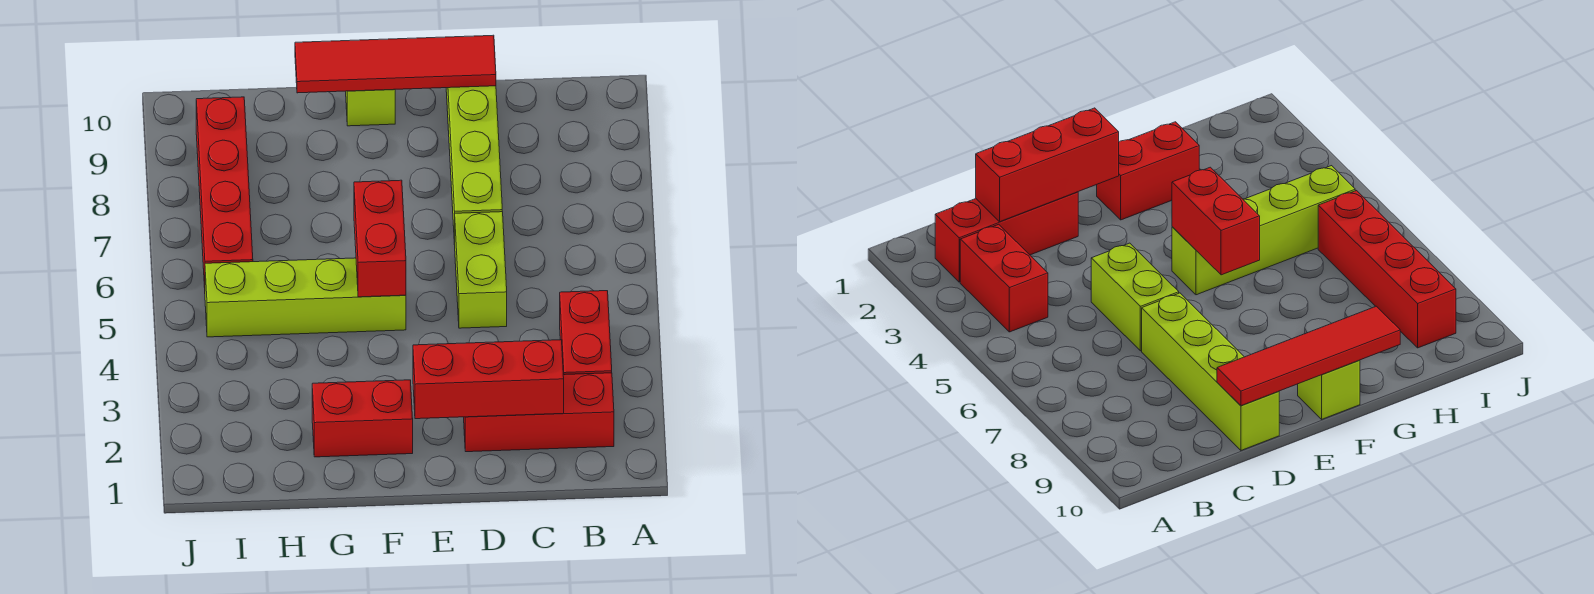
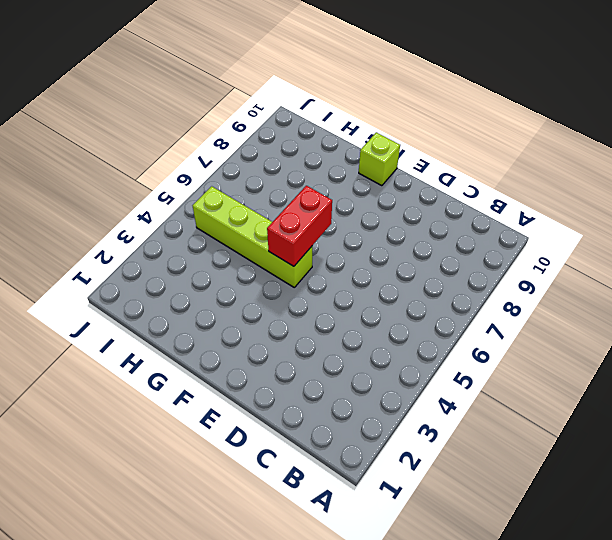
none -> red brick B2:D2 level 1
none -> red brick B3:B4 level 1

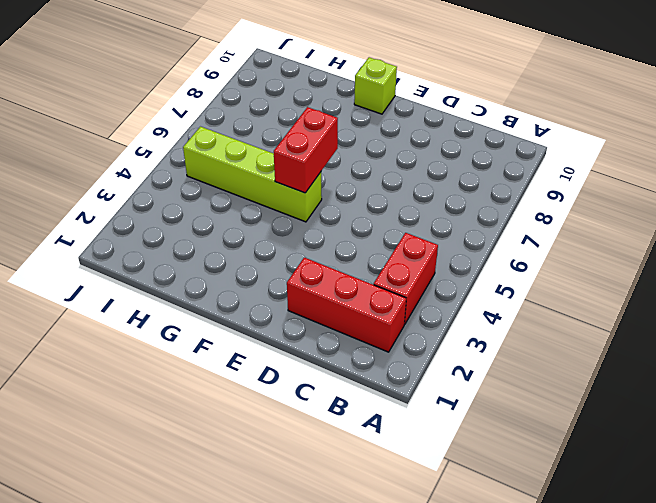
none -> lime brick D5:D6 level 1
none -> lime brick D7:D10 level 1

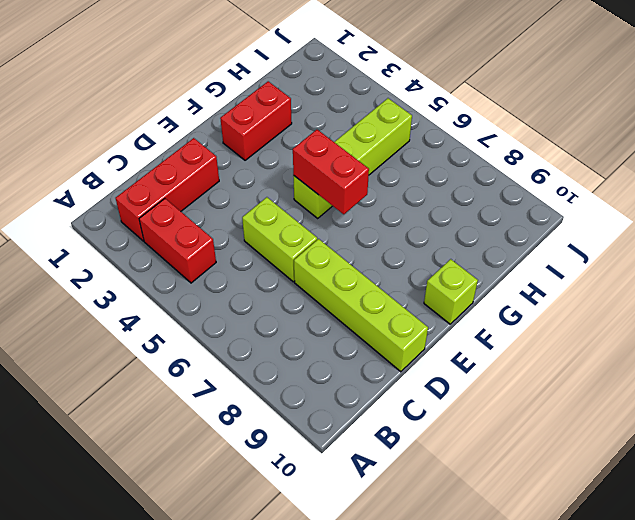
none -> red brick I6:I9 level 1
none -> red brick C2:E2 level 2

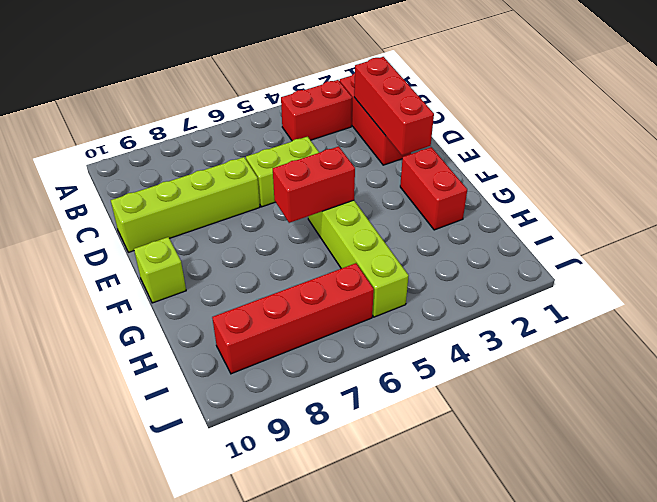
none -> red tile D10:G10 level 2

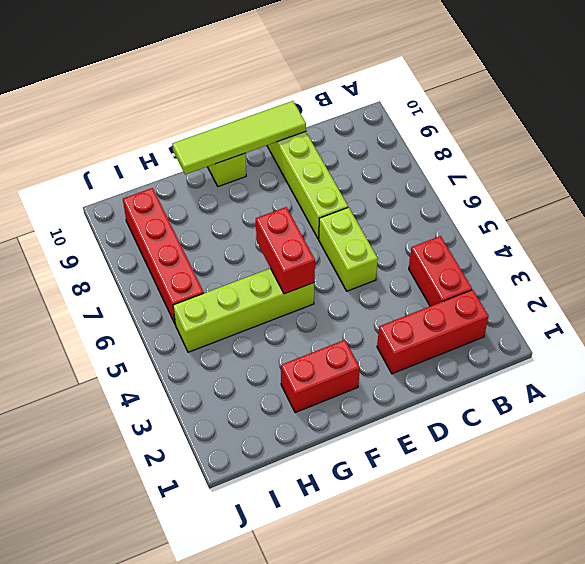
lime tile D10:G10 level 2 -> red tile D10:G10 level 2
none -> red brick C2:E2 level 2

